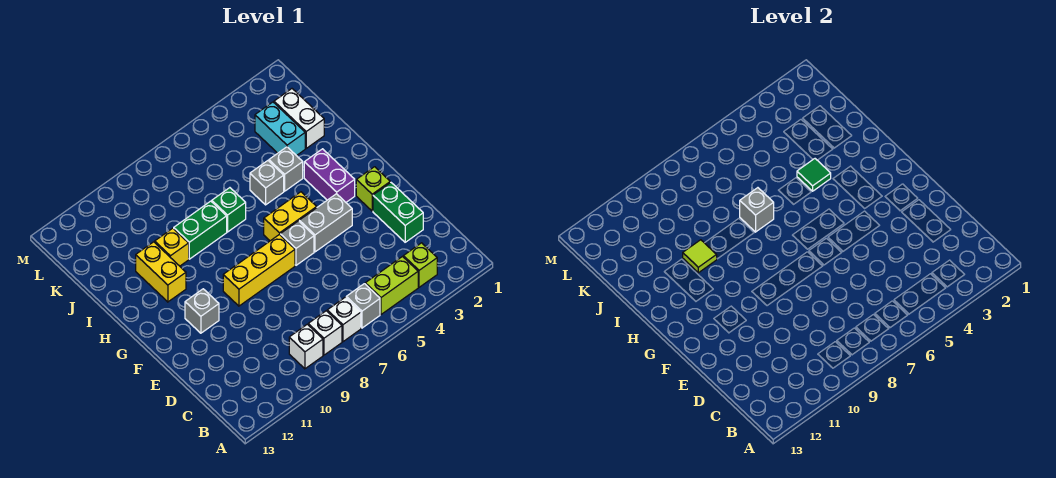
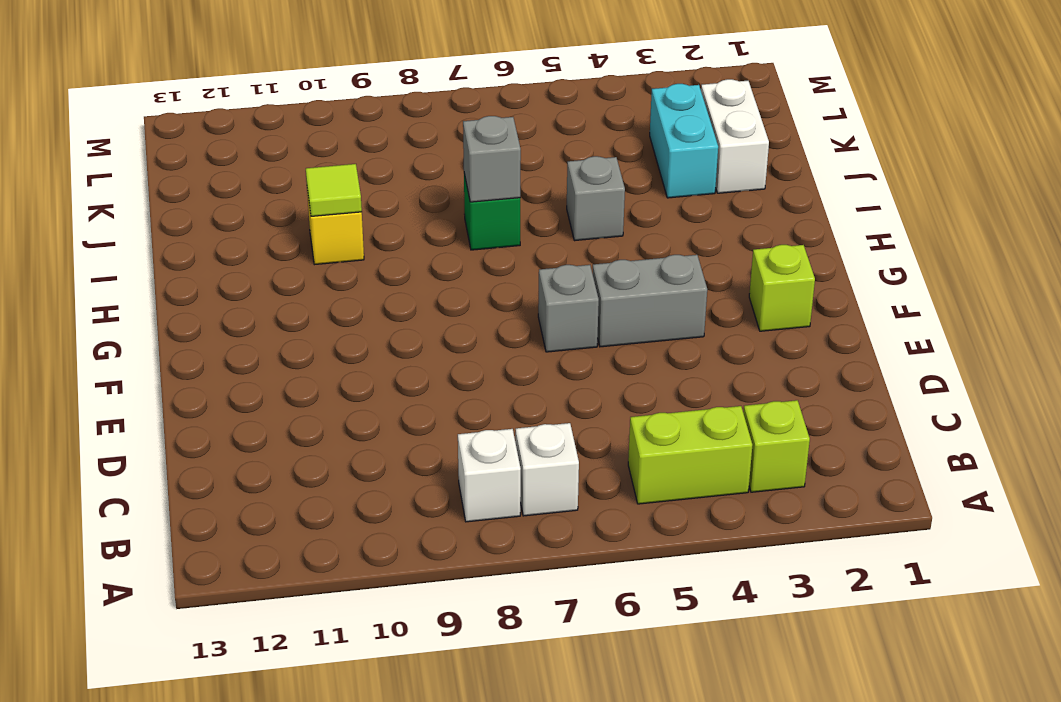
none -> grey brick B6 level 1
none -> white brick B9 level 1
none -> green brick D2:E2 level 1

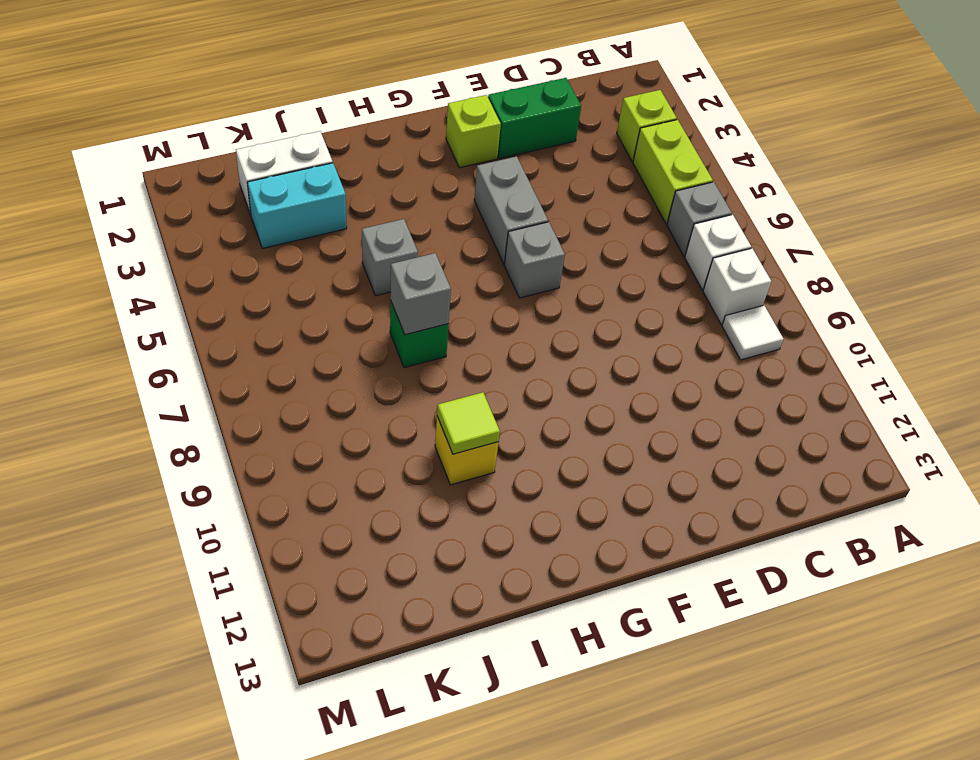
white tile B9 level 1 -> white brick B9 level 1
none -> yellow brick F7:F9 level 1
none -> grey brick F11 level 1
none -> purple brick G3:H3 level 1

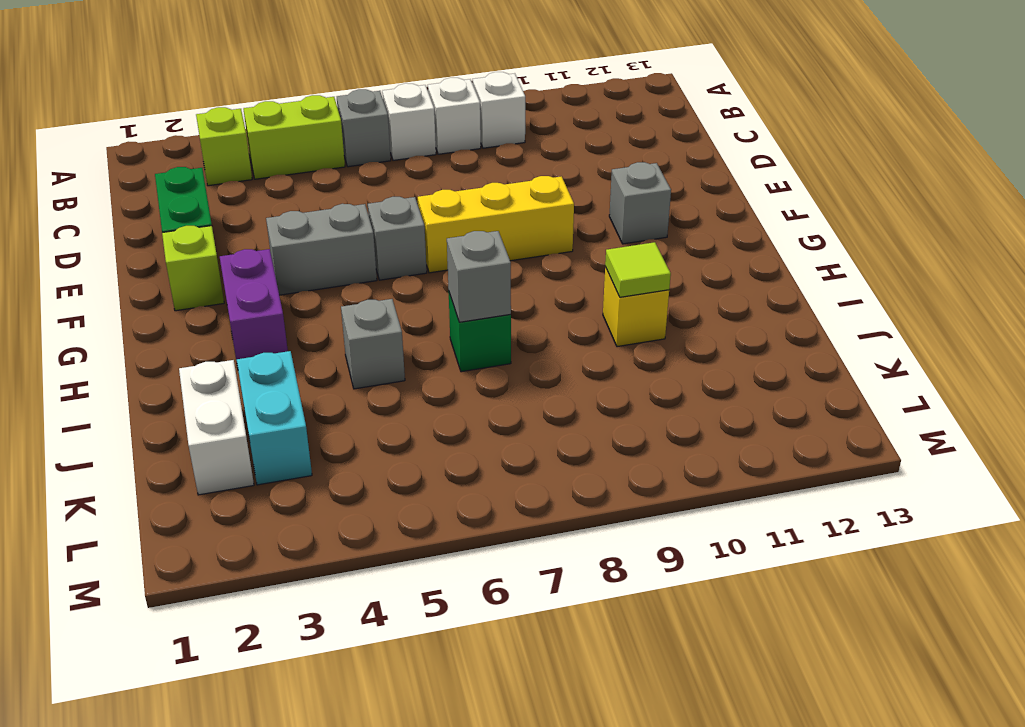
none -> yellow brick G5:G6 level 1
none -> yellow brick H11:I11 level 1
none -> grey brick I4 level 1

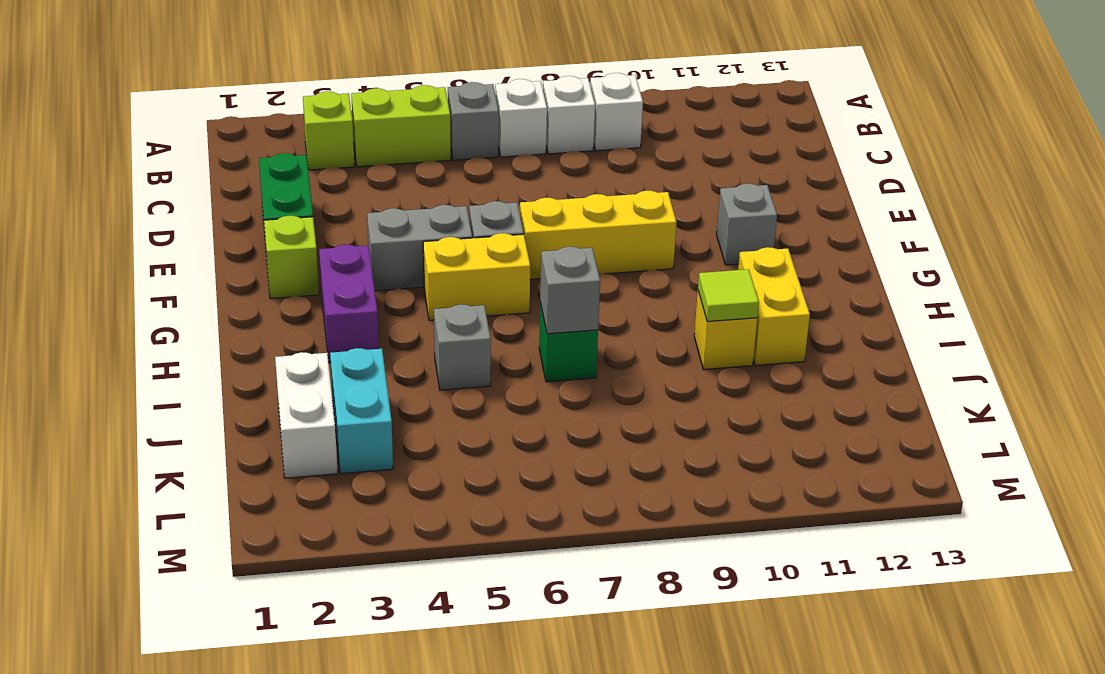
none -> grey brick I4 level 1
none -> green brick I8:I9 level 1
none -> green tile I4 level 2

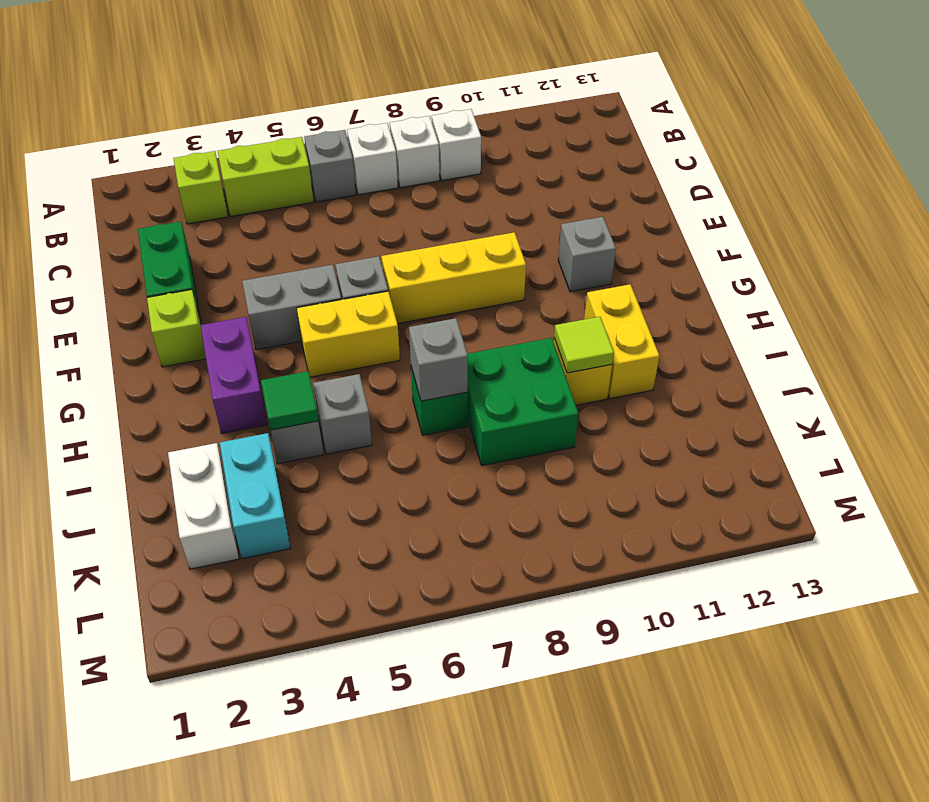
green brick I8:J9 level 1 -> green brick I8:I9 level 1

